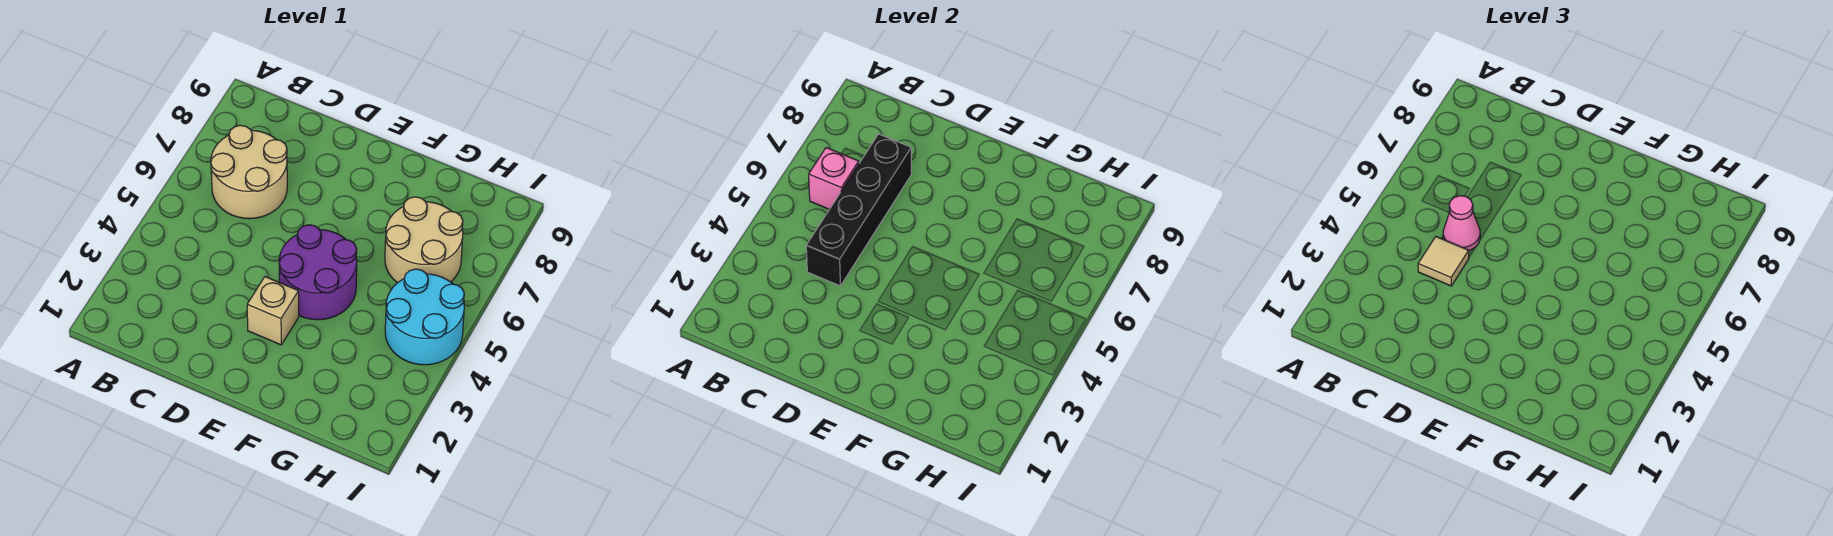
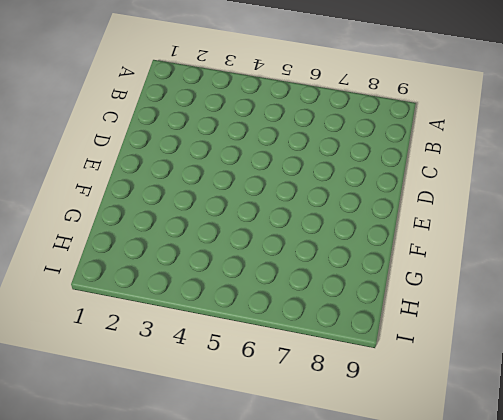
none -> tan round brick B6:C7 level 1
none -> tan brick E3 level 1

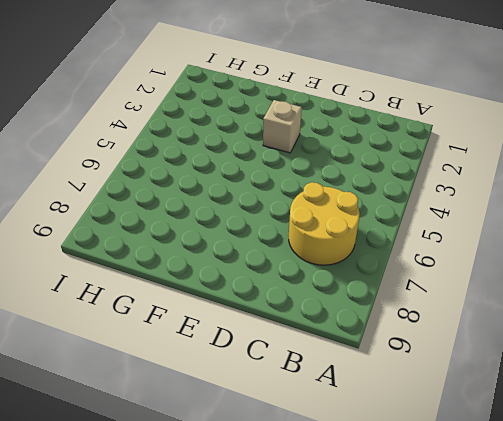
yellow round brick B6:C7 level 1 -> tan round brick B6:C7 level 1
none -> purple round brick E4:F5 level 1
none -> tan round brick G6:H7 level 1

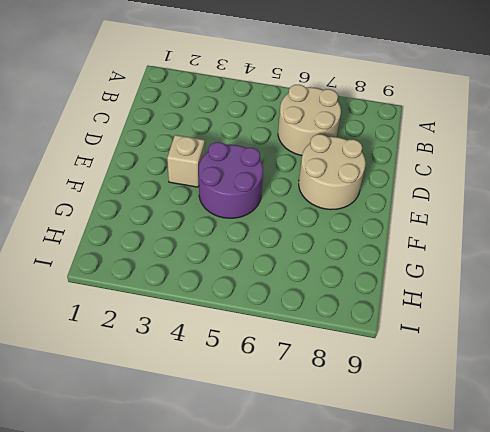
tan round brick D7:E8 level 1 -> tan round brick G6:H7 level 1
none -> cyan round brick H4:I5 level 1
none -> pink brick B6 level 2

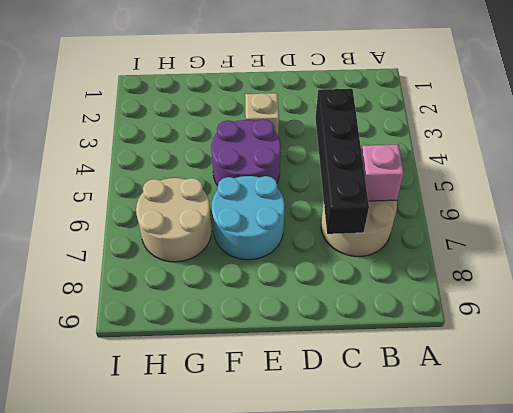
cyan round brick E6:F7 level 1 -> cyan round brick H4:I5 level 1
none -> tan tile C4 level 3
none -> pink cone C5 level 3

